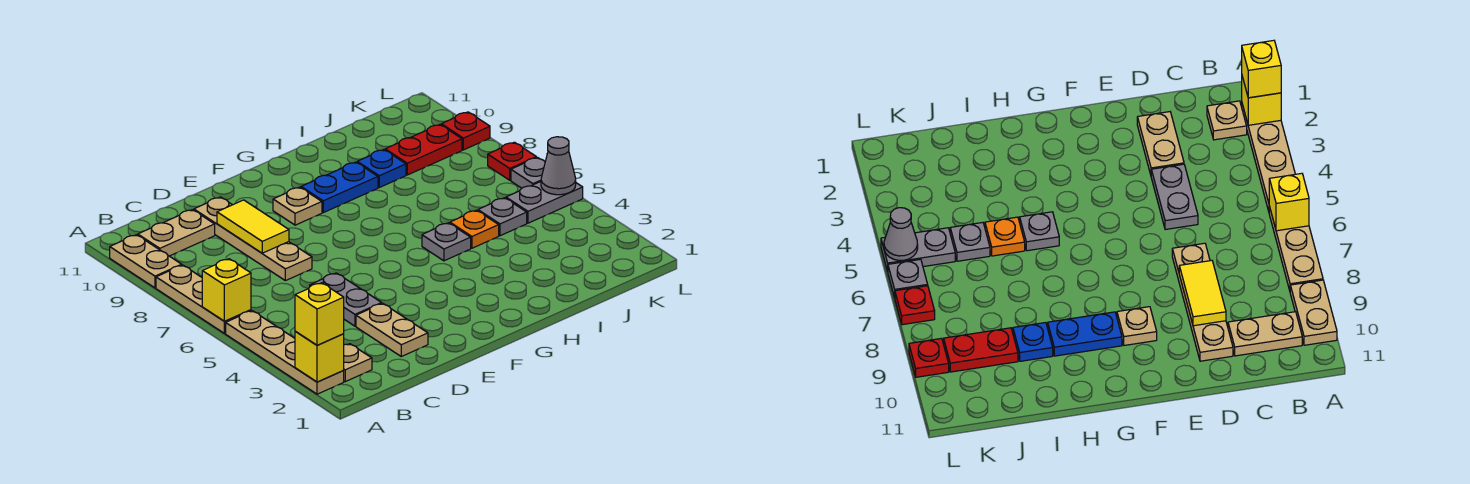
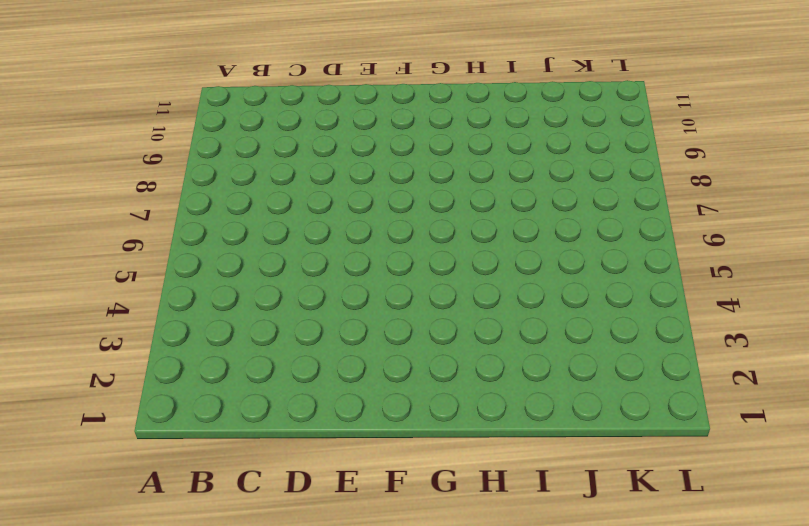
none -> tan plate A2:A5 level 1
none -> tan plate A6:A8 level 1
none -> tan plate A9:A10 level 1

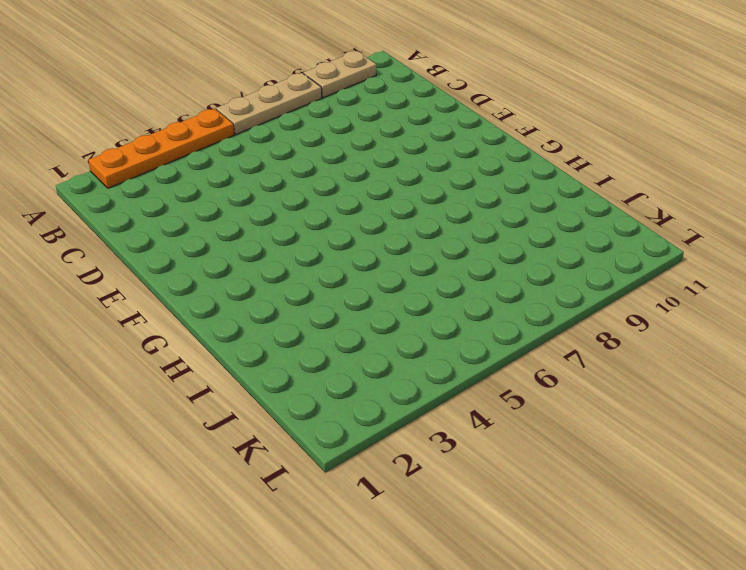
orange plate A2:A5 level 1 -> tan plate A2:A5 level 1
none -> tan plate B2 level 1
none -> tan plate B10:C10 level 1
none -> tan plate D2:D3 level 1

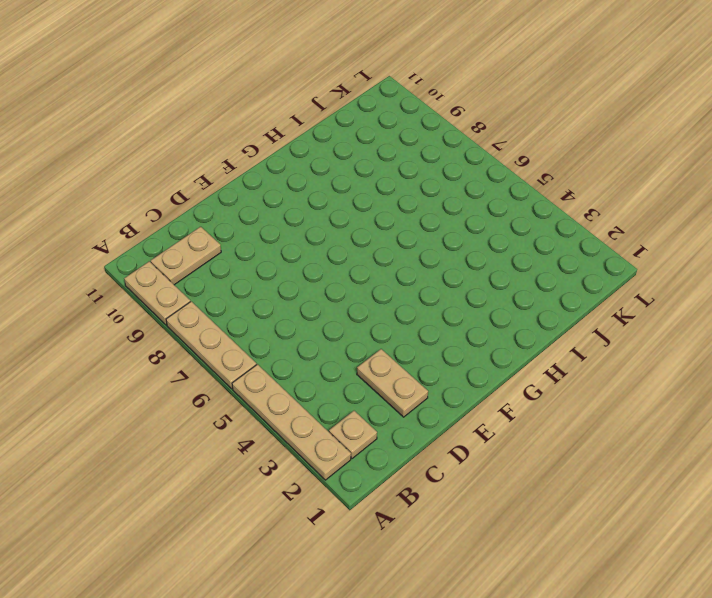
none -> grey plate D4:D5 level 1
none -> tan plate D7:D10 level 1
none -> tan plate F9 level 1

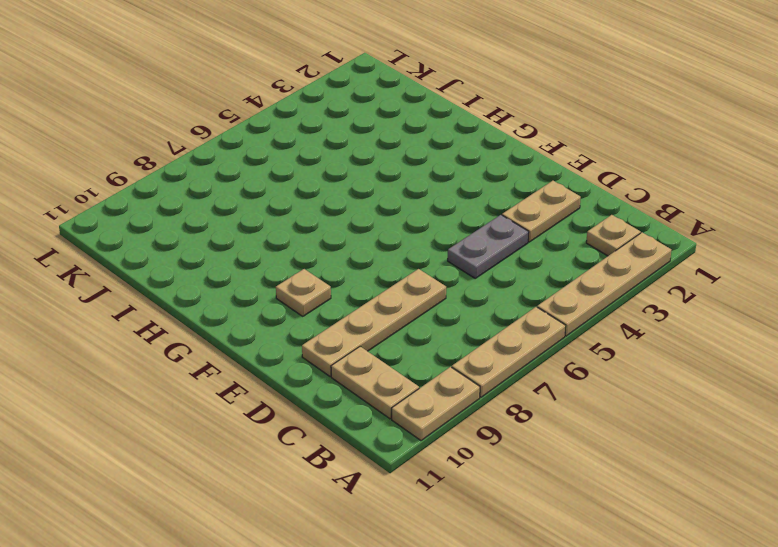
none -> blue plate G9:H9 level 1
none -> grey plate H5 level 1
none -> orange plate I5 level 1

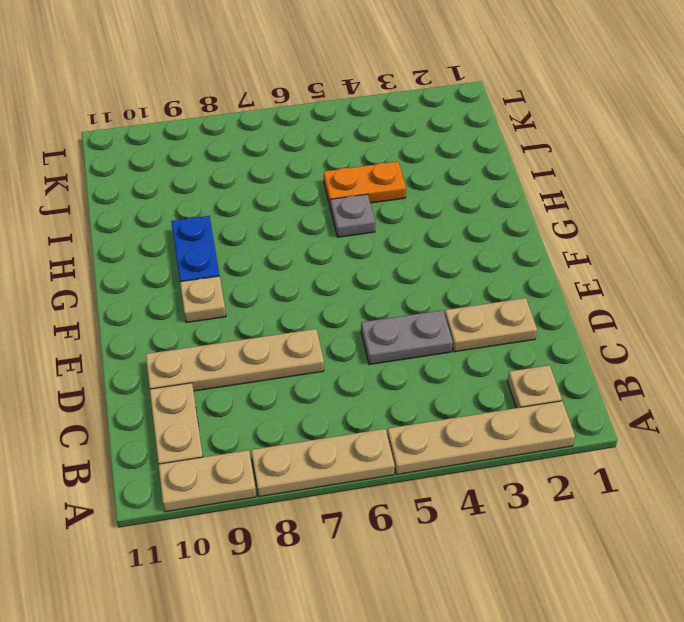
orange plate I4:I5 level 1 -> orange plate I5 level 1
none -> blue plate I9 level 1
none -> grey plate J5 level 1
none -> red plate J9:K9 level 1

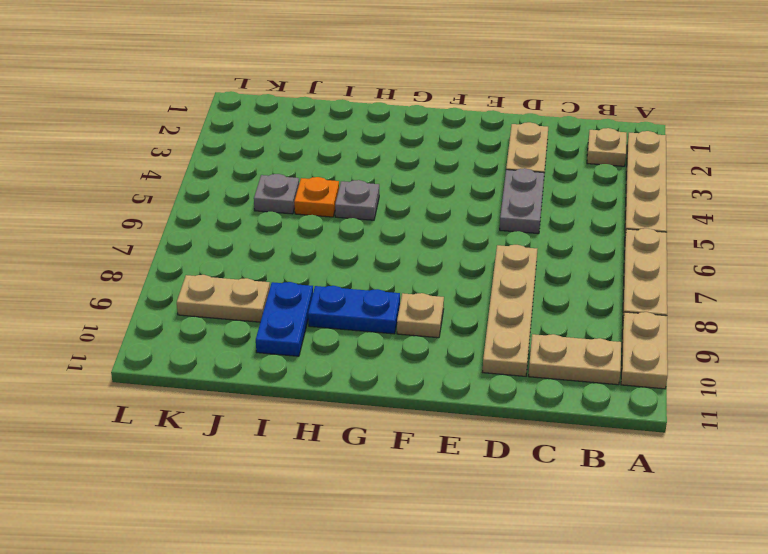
blue plate I9:I10 level 1 -> blue plate I9 level 1
tan plate J9:K9 level 1 -> red plate J9:K9 level 1
none -> grey plate K5:L5 level 1
none -> grey plate L6 level 1
none -> red plate L7 level 1

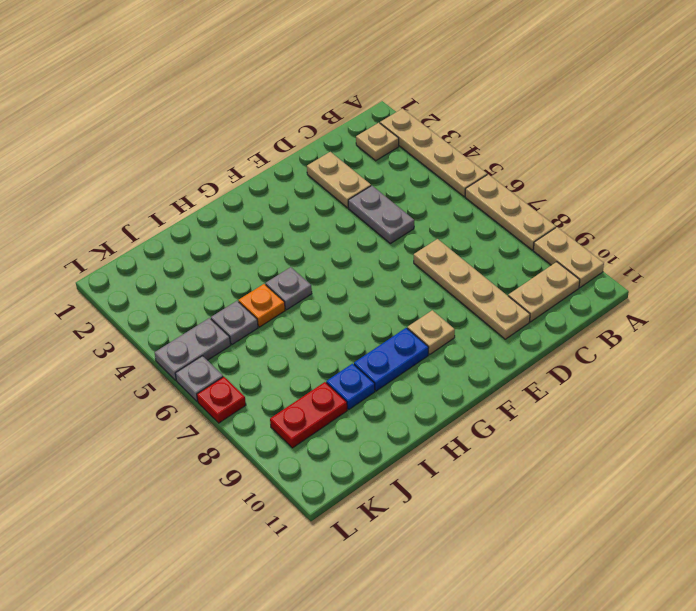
none -> red plate L9 level 1
none -> yellow brick A2 level 2
none -> yellow brick A6 level 2

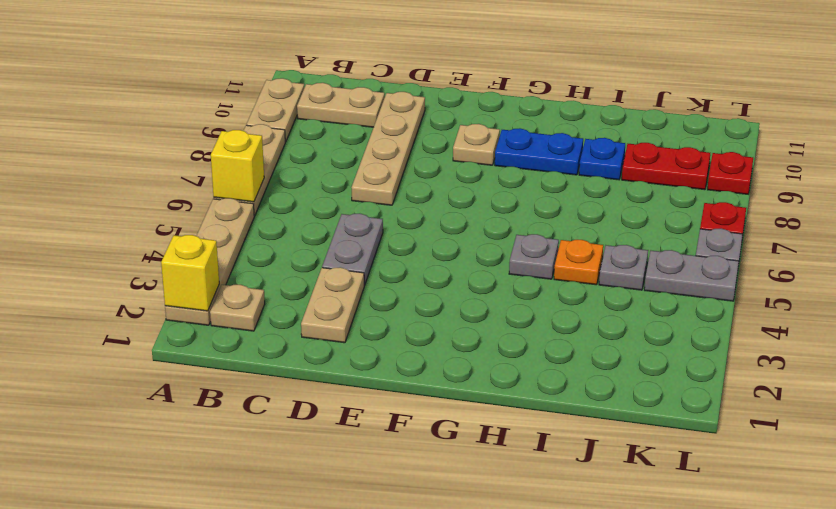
none -> yellow tile D8:D9 level 2
none -> grey cone L5 level 2
none -> yellow brick A2 level 3

